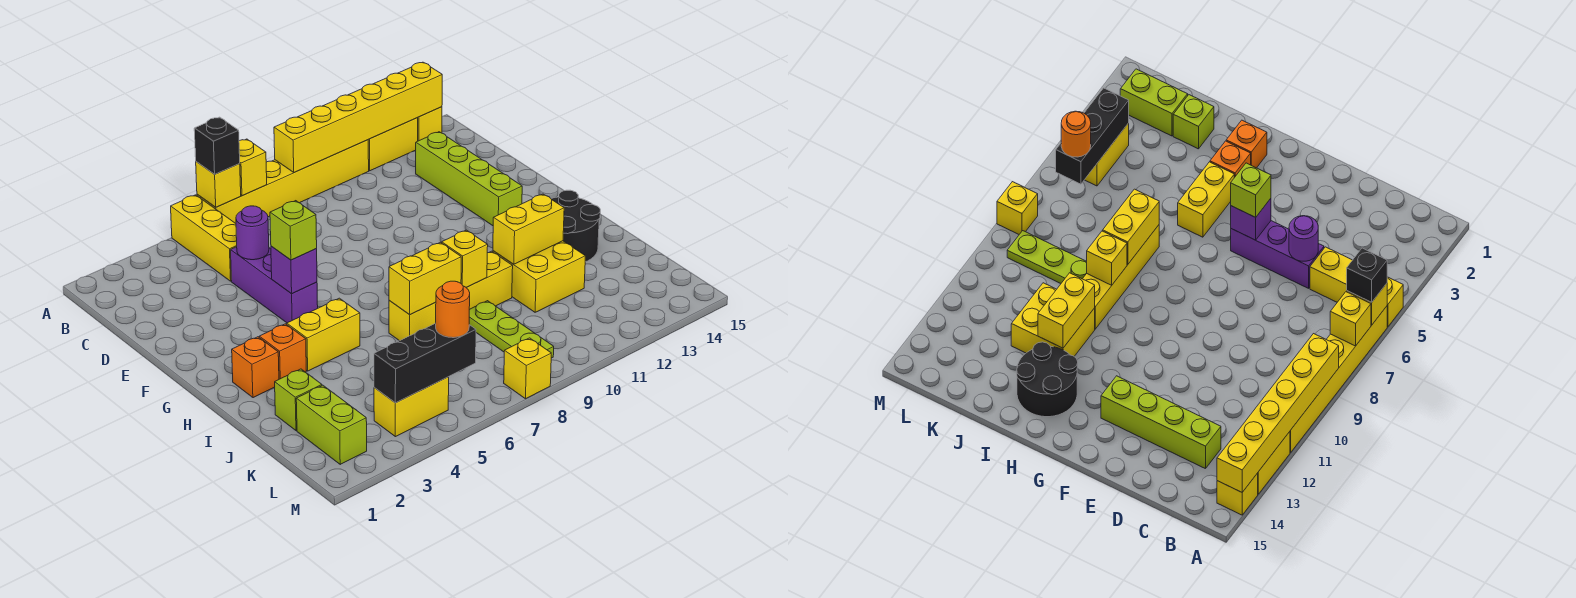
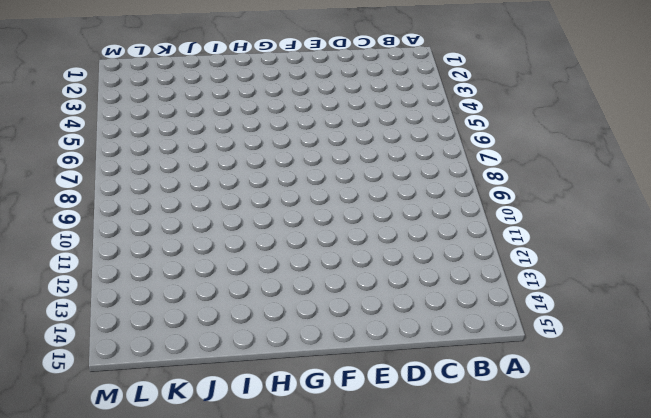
none -> yellow brick A5:C5 level 1
none -> yellow brick A6:A11 level 1
none -> yellow brick A12:A13 level 1

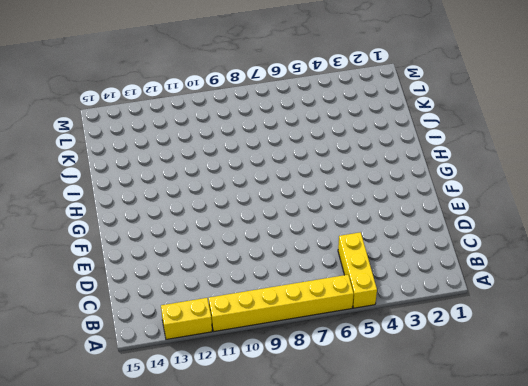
none -> yellow brick A14 level 1
none -> lime brick C13:F13 level 1
none -> purple brick D5:F5 level 1

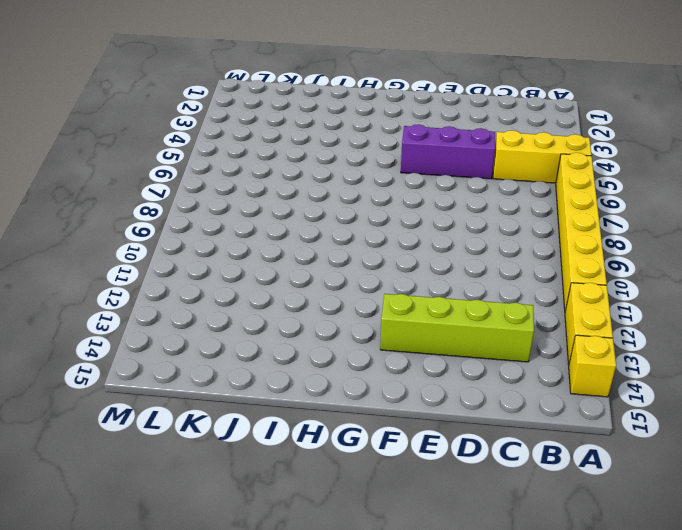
none -> orange brick H2 level 1
none -> orange brick H3 level 1
none -> yellow brick H4:H5 level 1

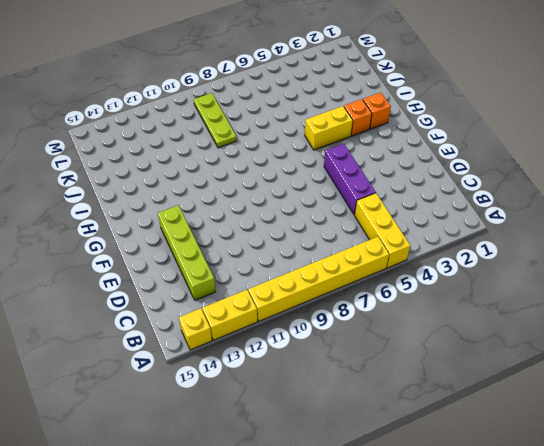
none -> black round brick H13:I14 level 1
none -> yellow brick I7:I10 level 1
none -> yellow brick I11:J12 level 1

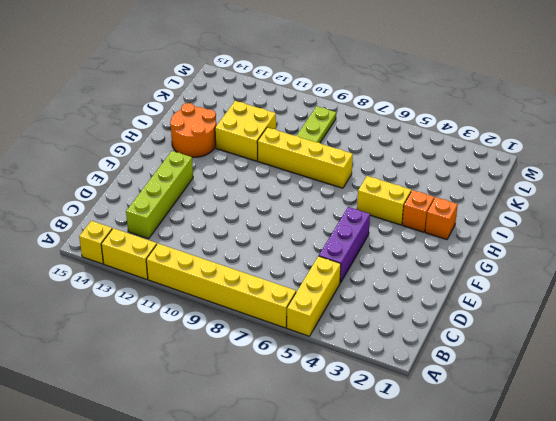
orange round brick H13:I14 level 1 -> black round brick H13:I14 level 1
none -> lime brick J2 level 1
none -> lime brick K2:L2 level 1
none -> yellow brick L4:L5 level 1

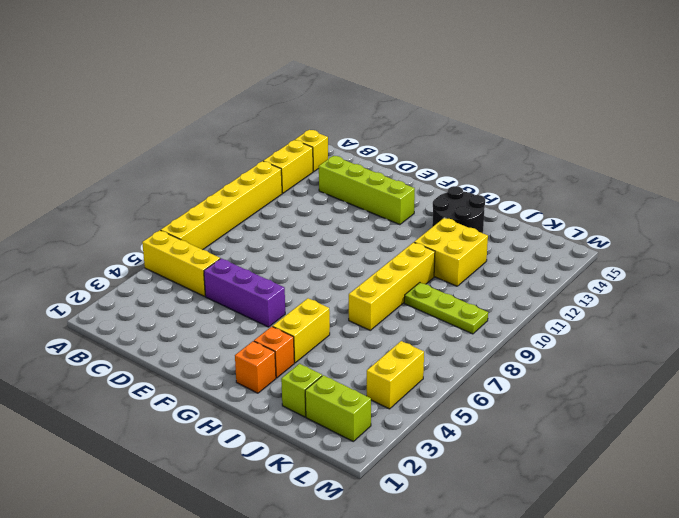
none -> yellow brick M8 level 1
none -> yellow brick A6 level 2
none -> yellow brick A7 level 2

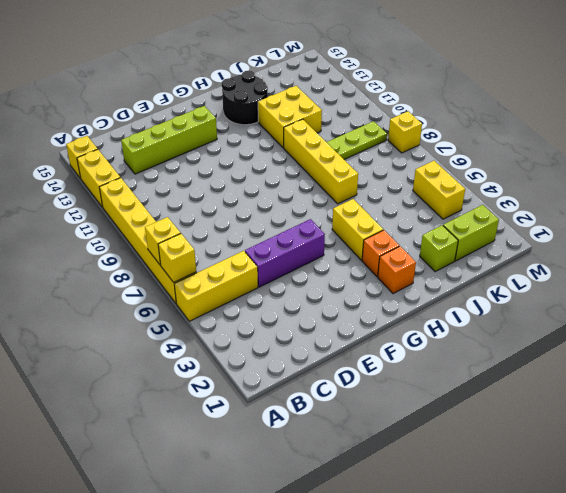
none -> yellow brick A9:A14 level 2
none -> purple round brick D5 level 2
none -> purple brick F5 level 2

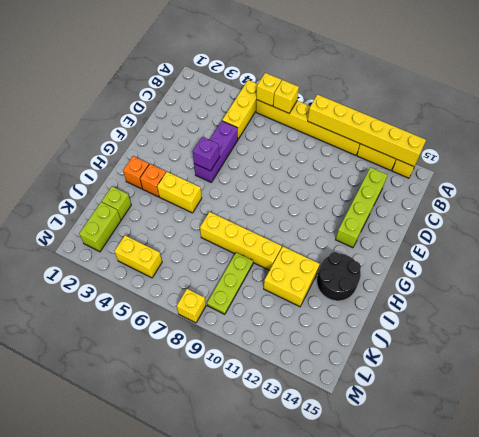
none -> purple round brick D5 level 2
none -> yellow brick I7:I8 level 2
none -> yellow brick I9 level 2

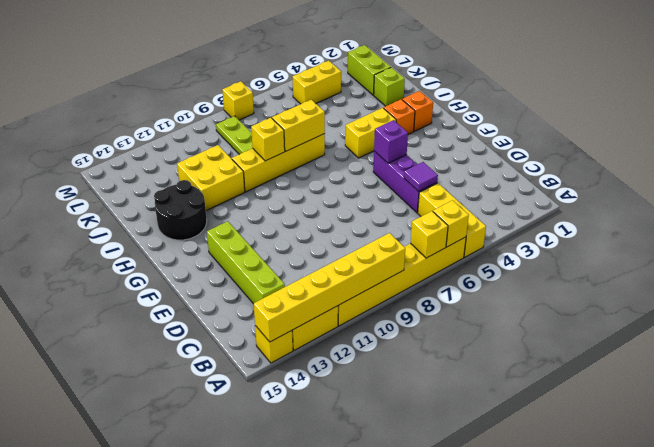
purple tile D5 level 2 -> purple round brick D5 level 2
none -> yellow brick I11:I12 level 2
none -> black brick L4:L6 level 2
none -> black brick A6 level 3

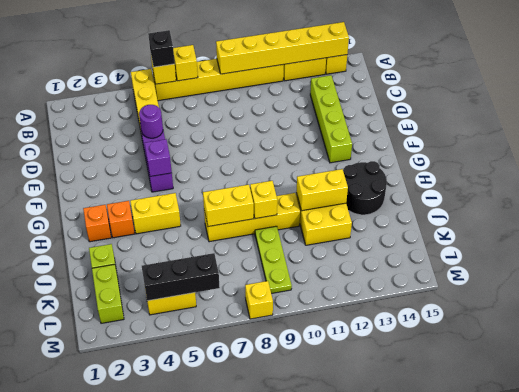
none -> lime brick F5 level 3
none -> orange round brick L6 level 3

